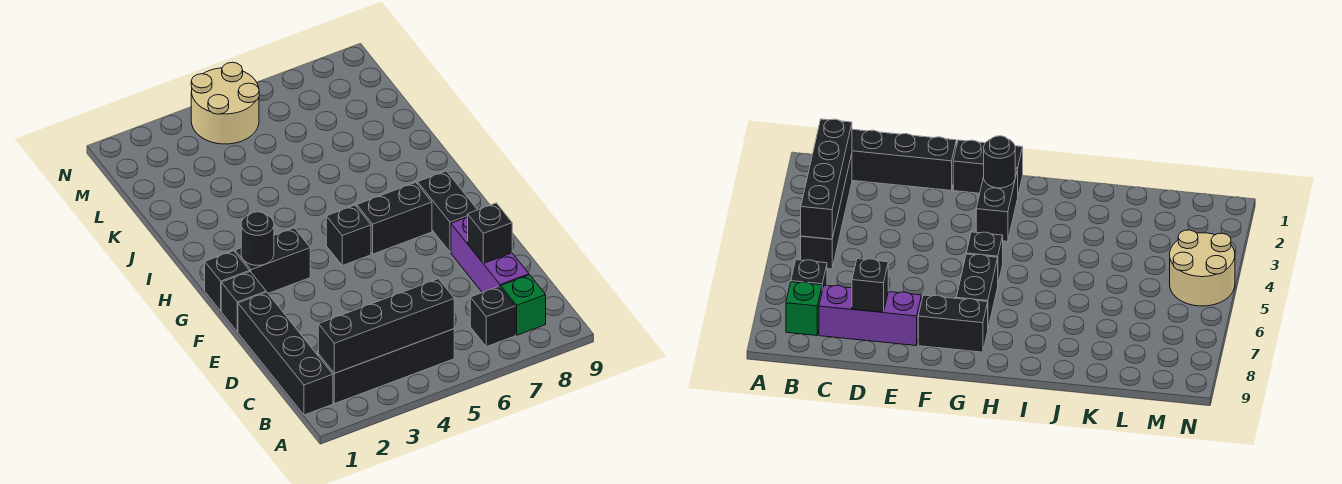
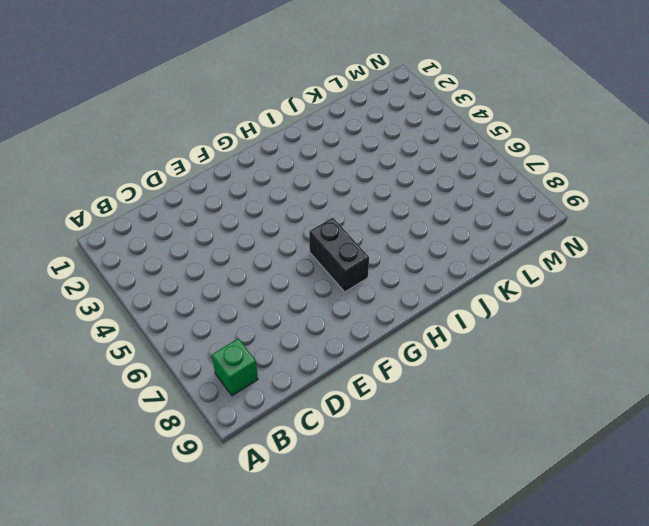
none -> black brick B1:E1 level 1
none -> black brick B2:B5 level 1
none -> black brick B7 level 1

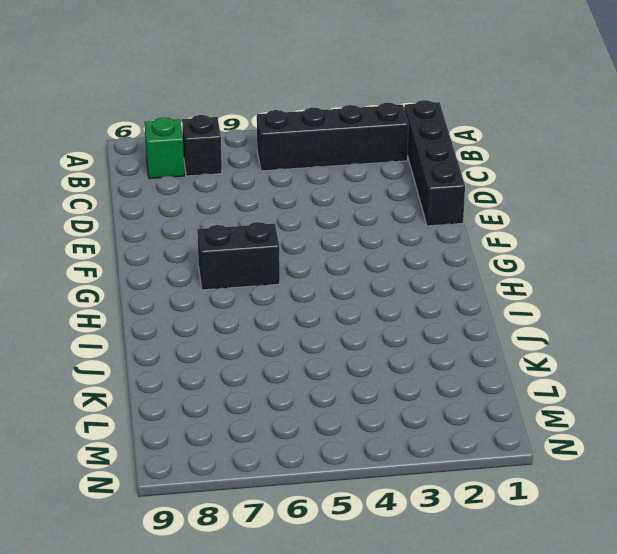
none -> purple brick C8:E8 level 1
none -> black brick F1 level 1
none -> black brick F8:G8 level 1

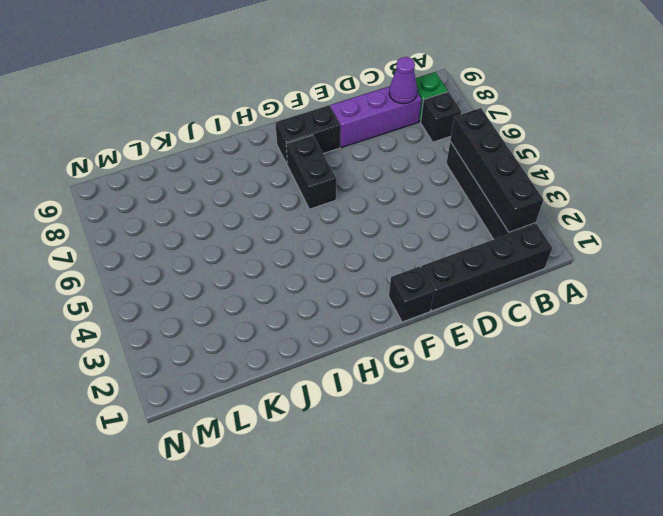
purple cone C8 level 2 -> none
none -> black brick G1 level 1
none -> black brick G2:G3 level 1
none -> black brick G5 level 1

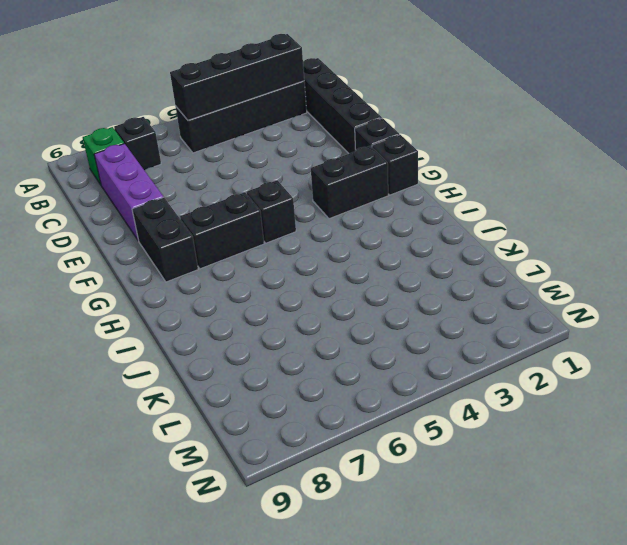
none -> tan round brick M4:N5 level 1
none -> black brick D8 level 2
none -> black round brick G2 level 2

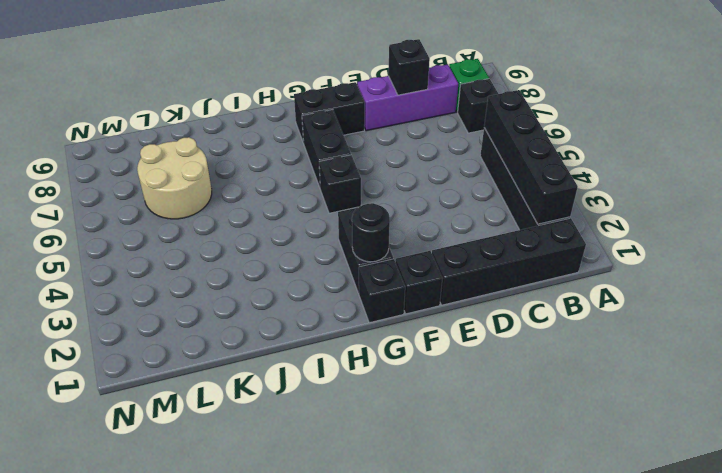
tan round brick K6:L7 level 1 -> tan round brick M4:N5 level 1

